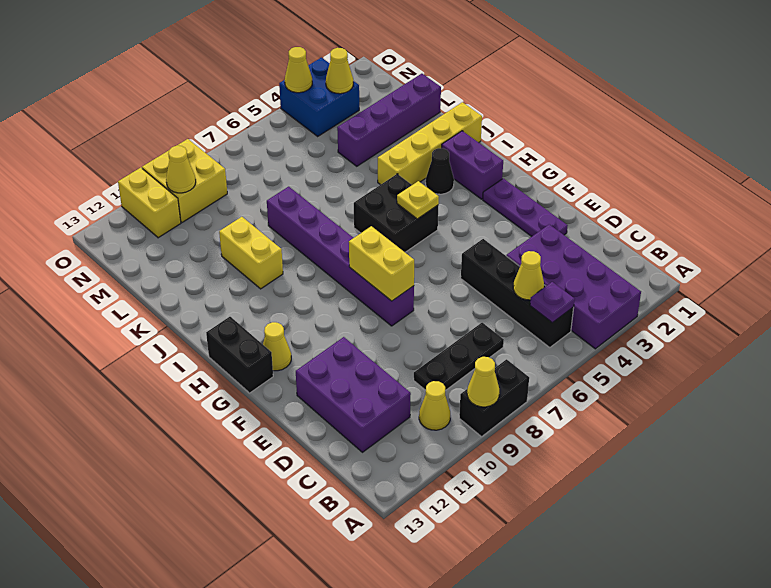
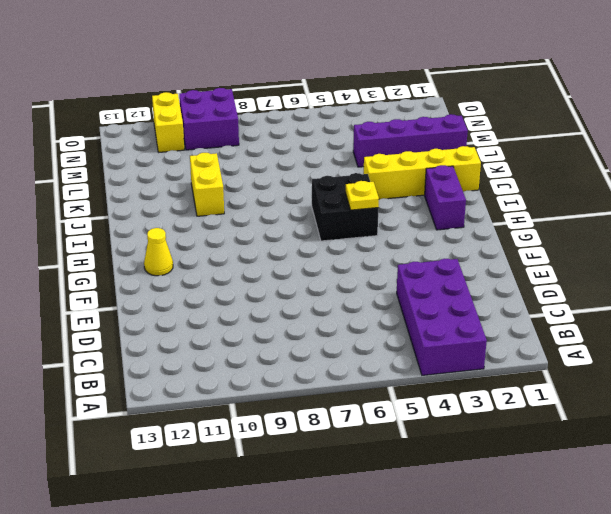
purple brick N9:O10 level 1 -> yellow brick N9:O10 level 1
none -> black brick A8:A9 level 1
none -> black brick B5:E5 level 1
none -> yellow cone B10 level 1

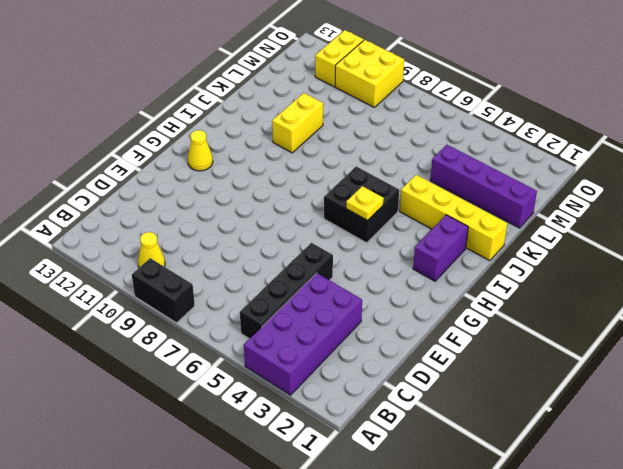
none -> black plate C7:C9 level 1
none -> purple brick C11:E12 level 1
none -> purple plate E2:G2 level 1

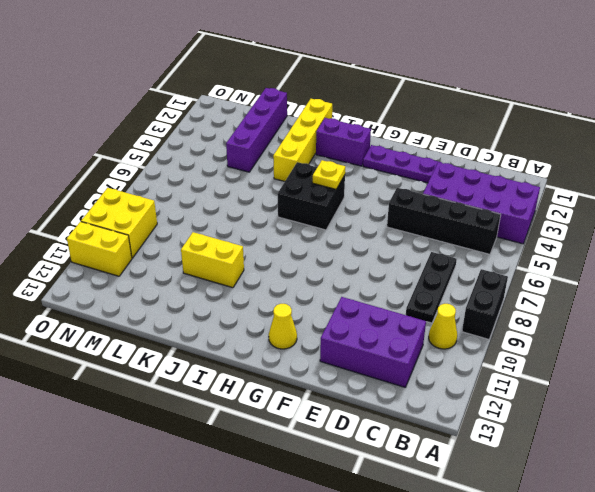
none -> purple brick F8:K8 level 1
none -> black brick G13:H13 level 1
none -> black cone I3 level 1

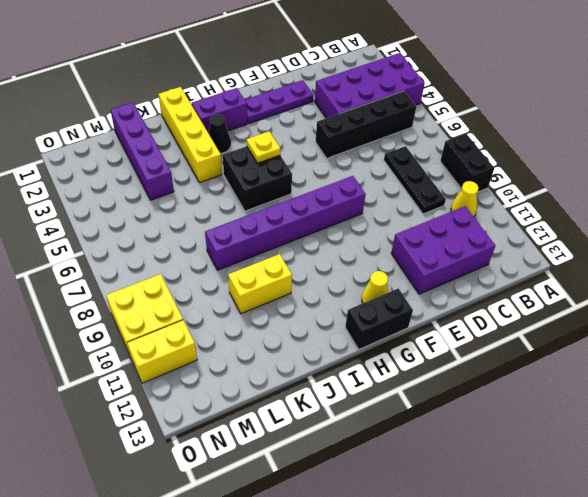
none -> blue brick N3:O4 level 1
none -> yellow cone A9 level 2
none -> purple plate B5 level 2

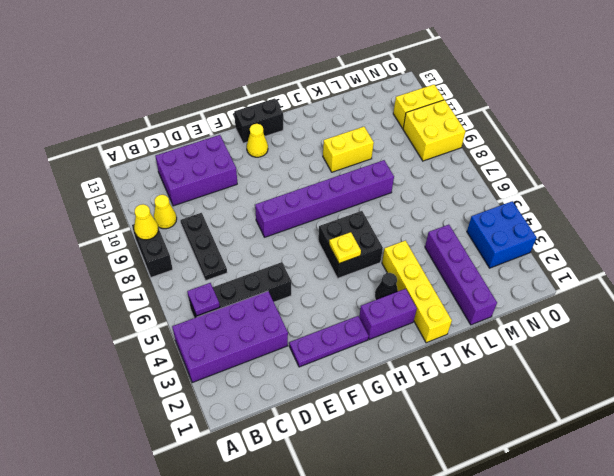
none -> yellow cone C5 level 2
none -> yellow brick F8:G8 level 2
none -> yellow cone N3 level 2

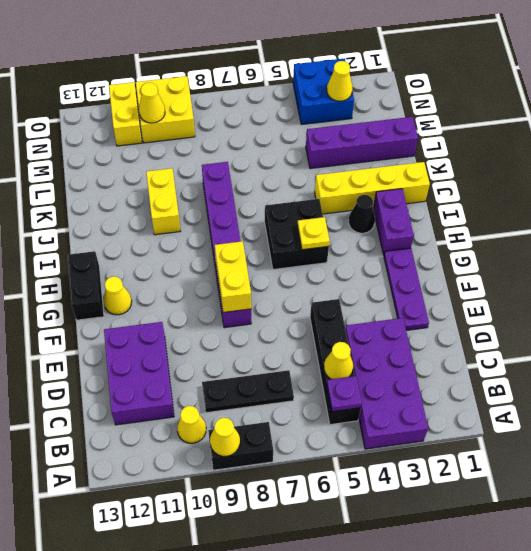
none -> yellow cone O4 level 2

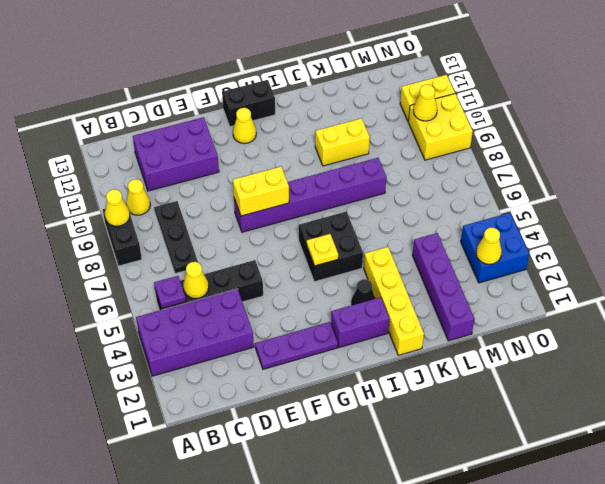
none -> yellow cone O4 level 2

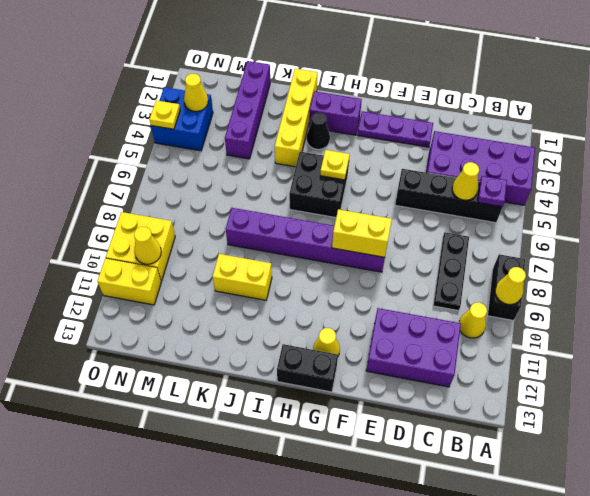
yellow plate O4 level 2 -> yellow cone O4 level 2

